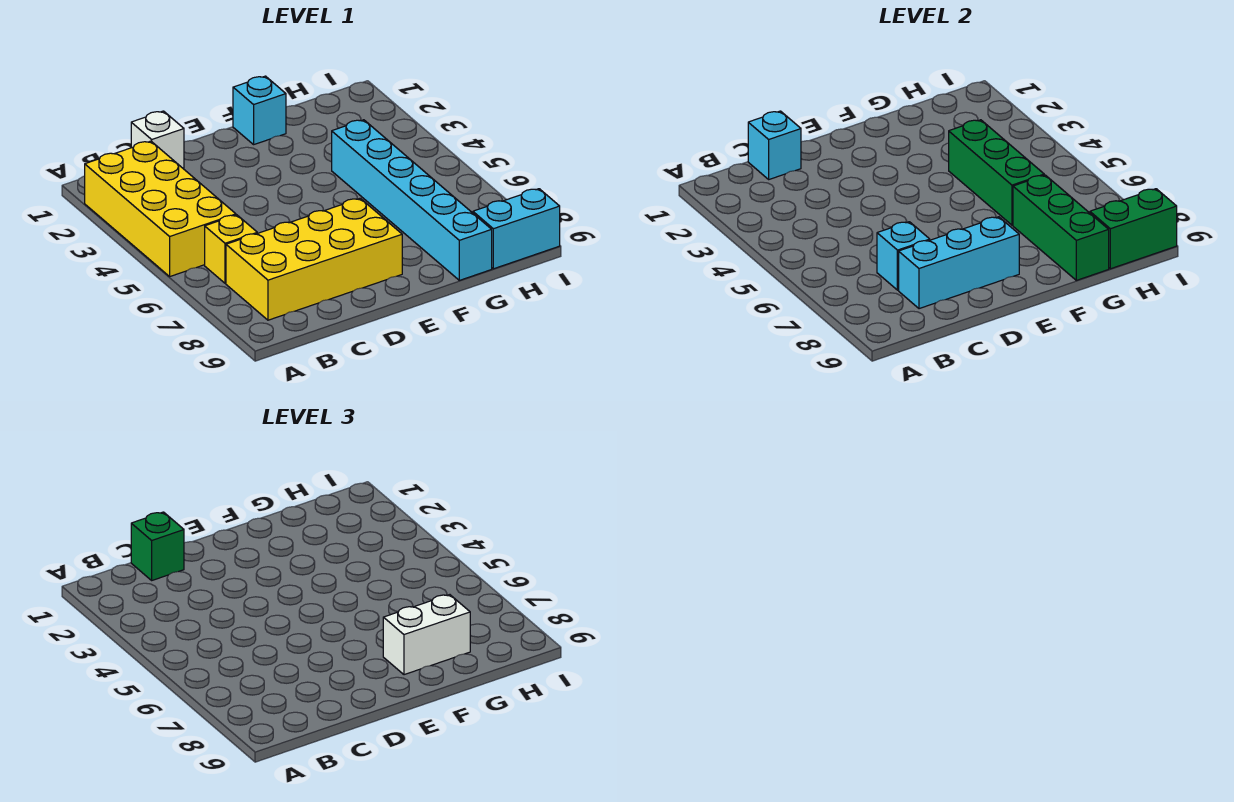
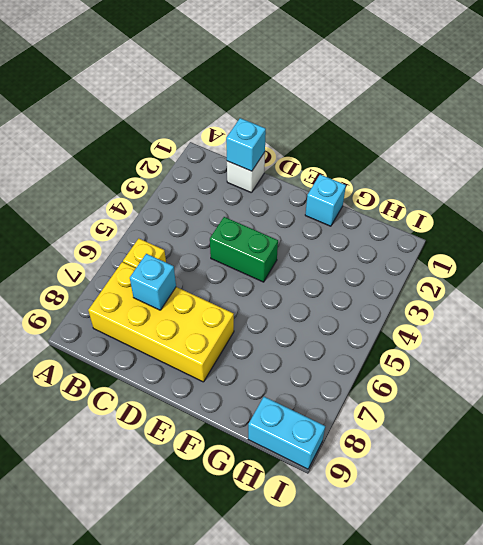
green brick D4:E4 level 1 -> green brick H9:I9 level 2
none -> yellow brick A2:B5 level 1
none -> cyan brick G4:G9 level 1
none -> cyan brick C8:E8 level 2

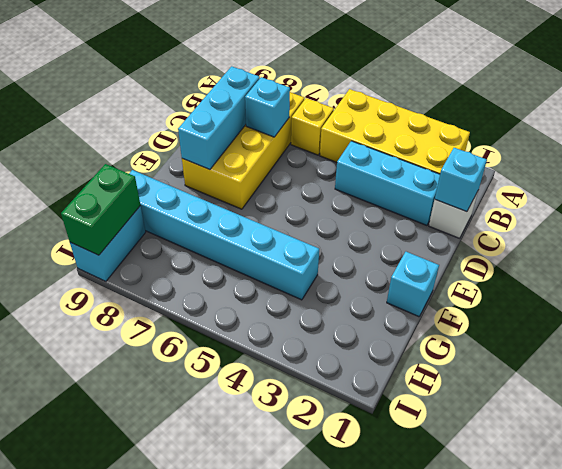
cyan brick C2:C4 level 1 -> none
none -> green brick G4:G6 level 2
none -> green brick G7:G9 level 2
none -> green brick C1 level 3

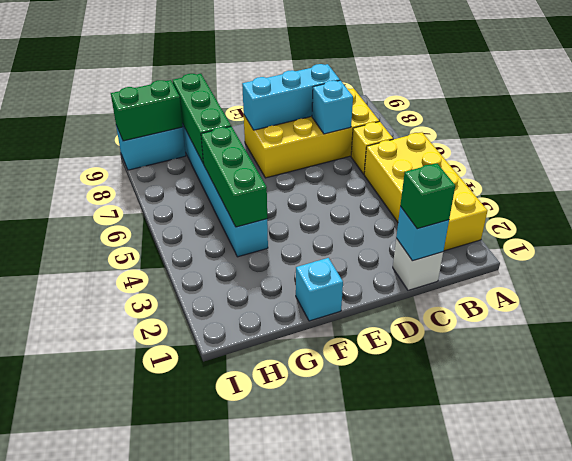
none -> white brick F8:G8 level 3

